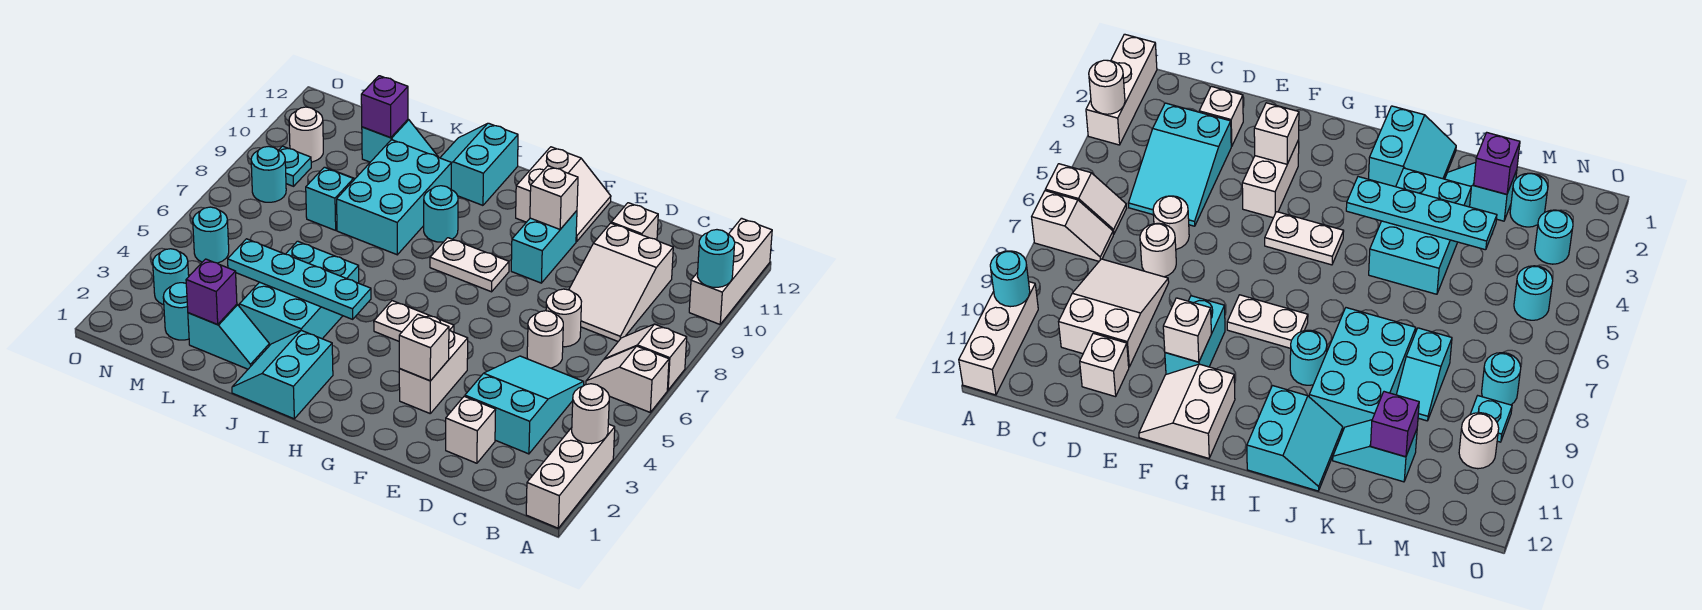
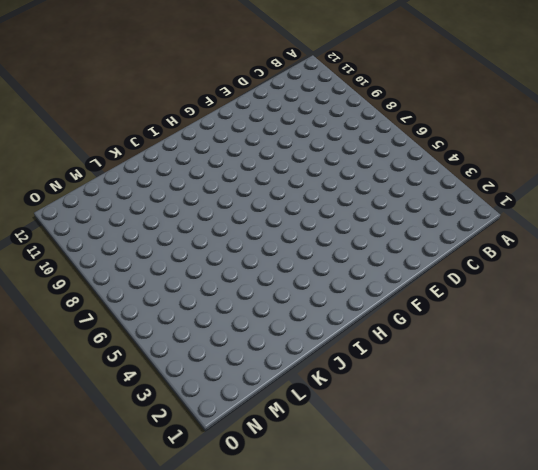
none -> white brick A1:A3 level 1
none -> white slope A6:B6 level 1 top A
none -> white slope A7:B7 level 1 top A
none -> white brick A10:A12 level 1

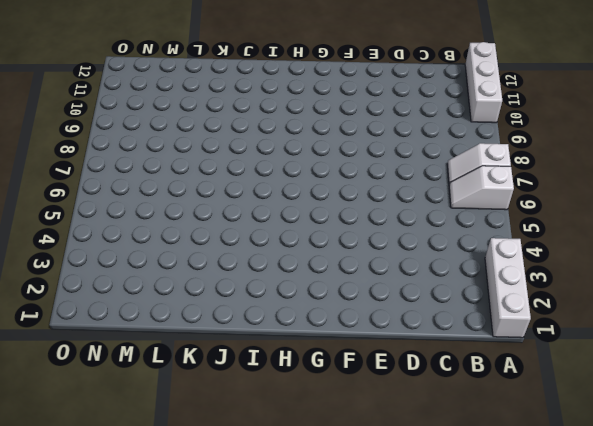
none -> cyan slope C3:D5 level 1 top 3
none -> white slope C8:D10 level 1 top 10
none -> white brick D2 level 1
none -> white round brick D6 level 1

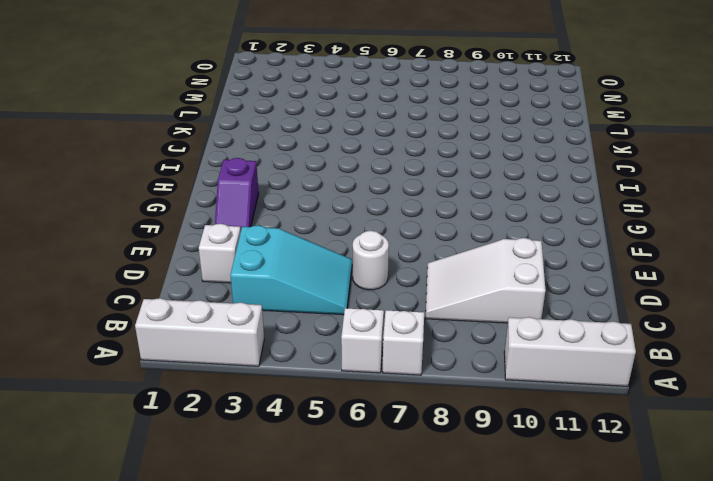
purple slope F2:G2 level 1 top G -> none
none -> white round brick D7 level 1
none -> white brick D11 level 1
none -> white brick F3:F4 level 1
none -> cyan brick F9:F10 level 1

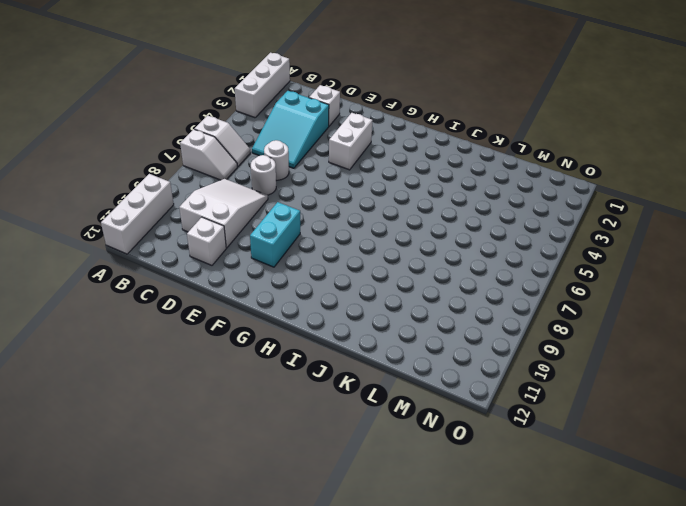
none -> white slope F11:G12 level 1 top G
none -> white plate G5:H5 level 1
none -> white plate G8:H8 level 1
none -> cyan slope I1:J2 level 1 top I

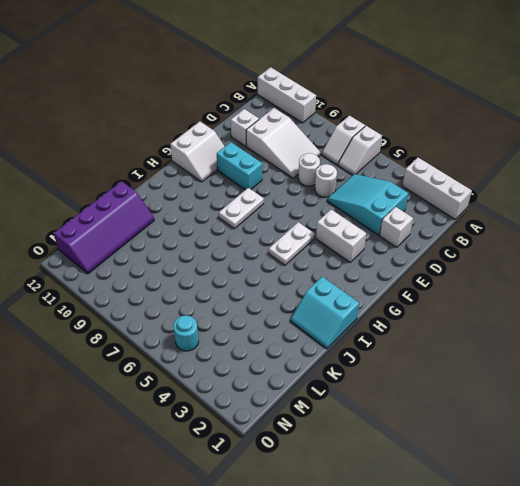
white slope F11:G12 level 1 top 12 -> white slope F11:G12 level 1 top G
purple slope K11:N12 level 1 top 12 -> cyan slope K11:L11 level 1 top L
none -> cyan round brick I9 level 1
none -> cyan slope I11:J12 level 1 top I
none -> cyan brick J3:K5 level 1
none -> cyan brick J8:K10 level 1

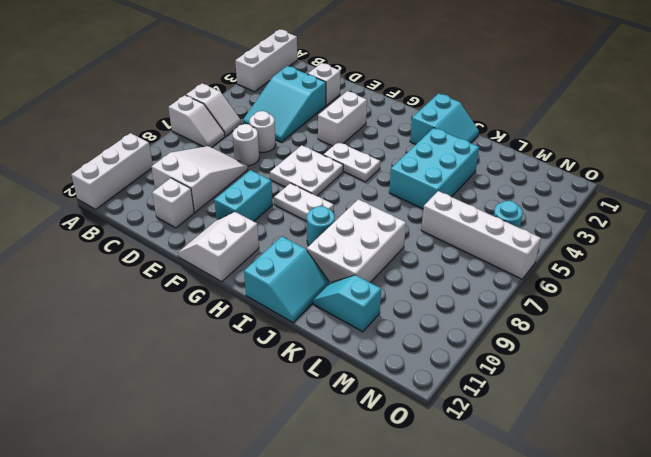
white plate F6:G7 level 1 -> none
white brick J8:K10 level 1 -> cyan brick J8:K10 level 1
white brick L6:O6 level 1 -> none
none -> cyan slope K2:L2 level 1 top L
none -> cyan slope L8:L9 level 1 top 8
none -> cyan round brick M2 level 1
none -> cyan round brick N3 level 1

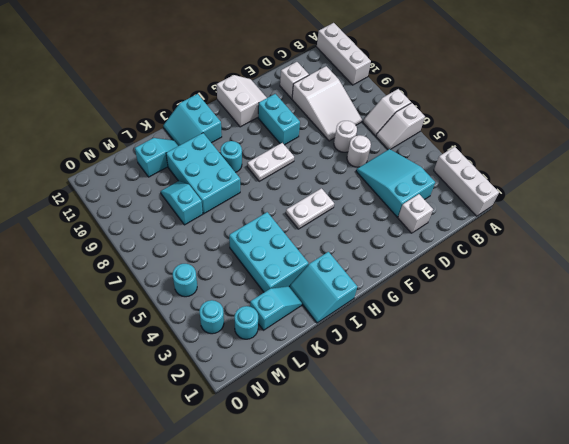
none -> white brick F3:F4 level 1
none -> cyan round brick N8 level 1
none -> cyan plate N9 level 1
none -> white round brick N10 level 1

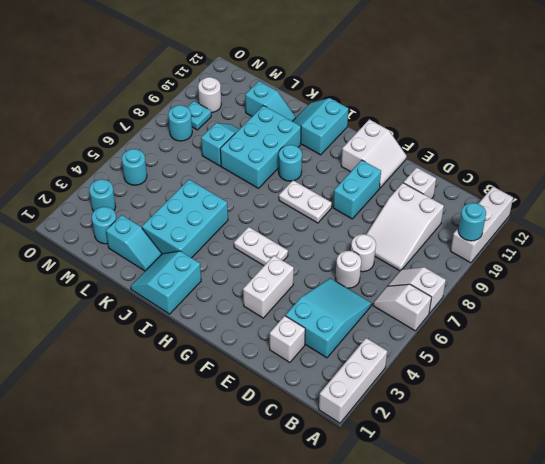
none -> white round brick A3 level 2
none -> white brick F3 level 2
none -> white brick F10 level 2
none -> cyan plate I4:L4 level 2

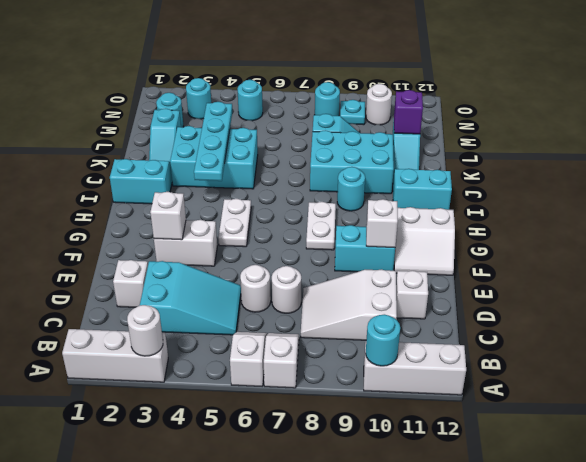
none -> purple brick L2 level 2

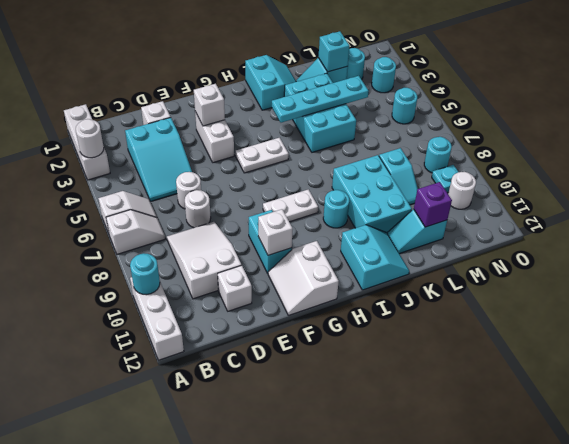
cyan brick L2 level 2 -> purple brick L2 level 2

